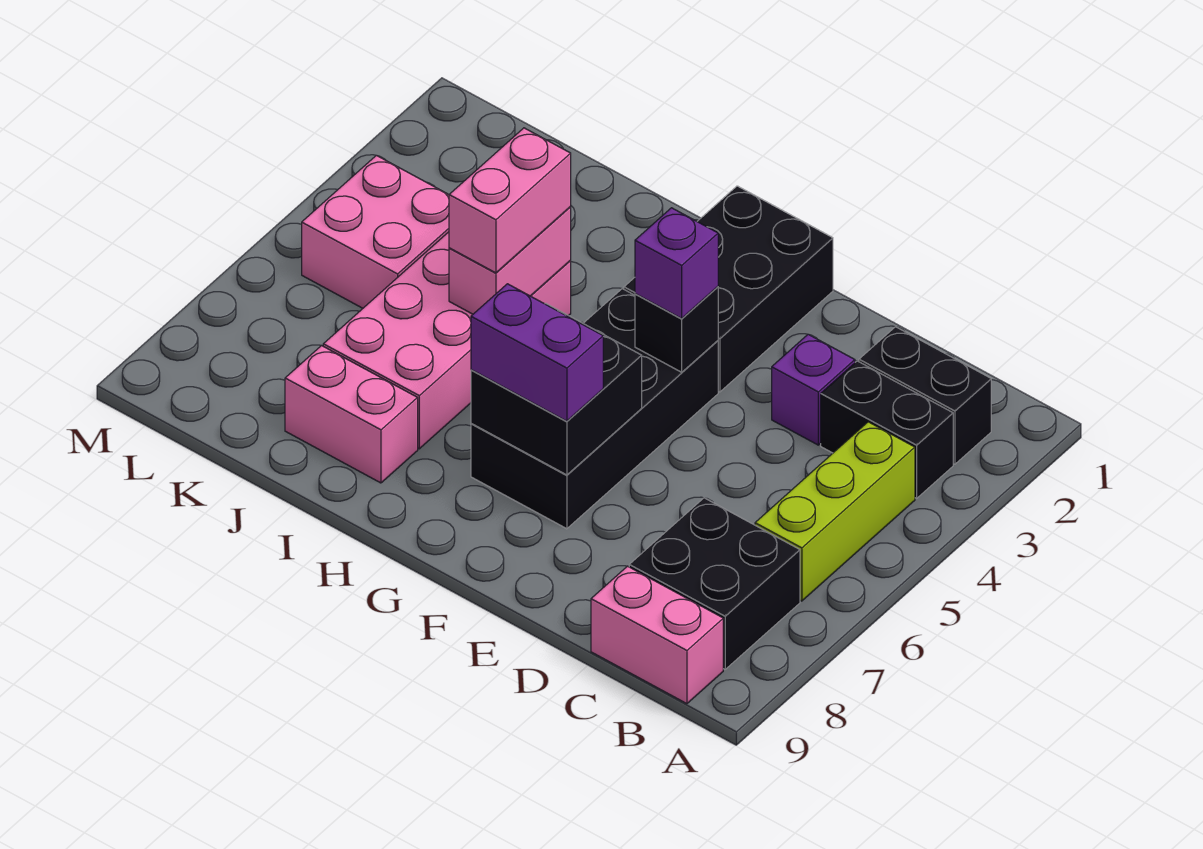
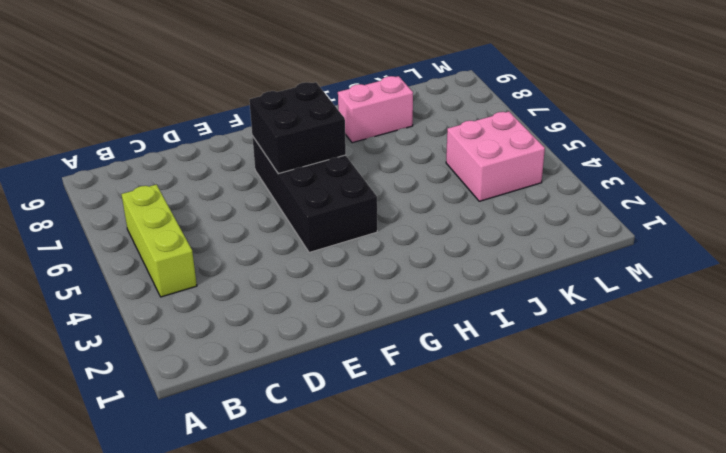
none -> black brick B2:C2 level 1
none -> black brick B3:C3 level 1
none -> black brick B7:C8 level 1

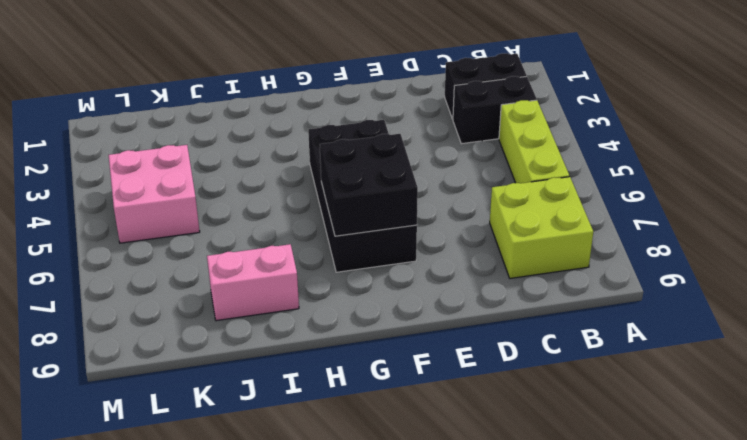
lime brick B7:C8 level 1 -> black brick B7:C8 level 1
none -> pink brick B9:C9 level 1
none -> purple brick D3 level 1
none -> black brick F1:G3 level 1

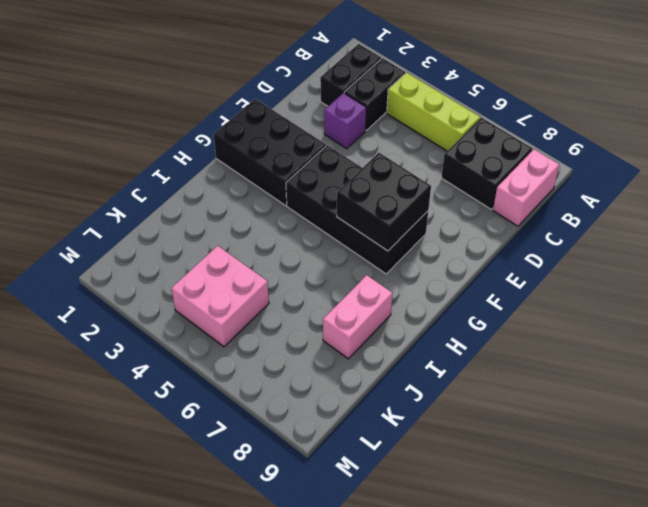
none -> pink brick I4:J7 level 1
none -> black brick F4 level 2
none -> pink brick I4:I5 level 2

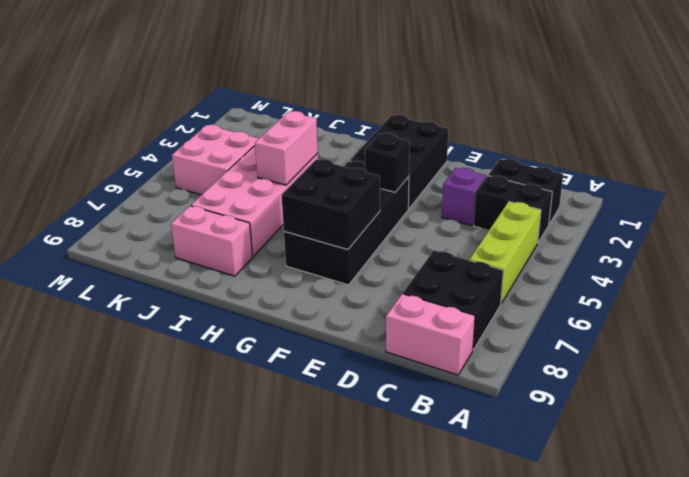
none -> purple brick F4 level 3
none -> purple brick F7:G7 level 3
none -> pink brick I4:I5 level 3

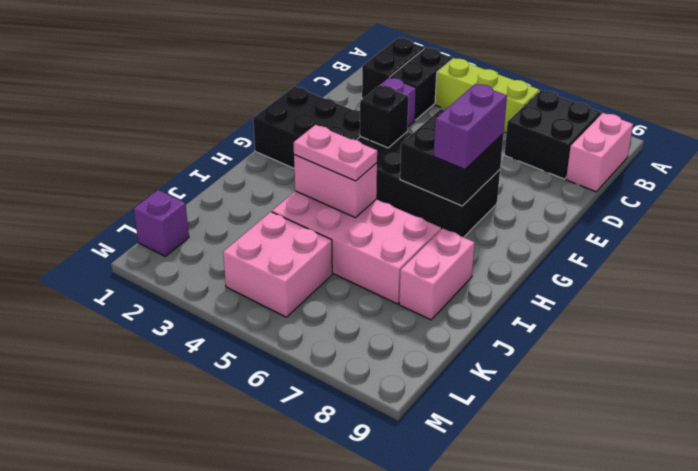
pink plate I4:I5 level 3 -> pink brick I4:I5 level 3
purple brick L1 level 1 -> purple brick F4 level 3

